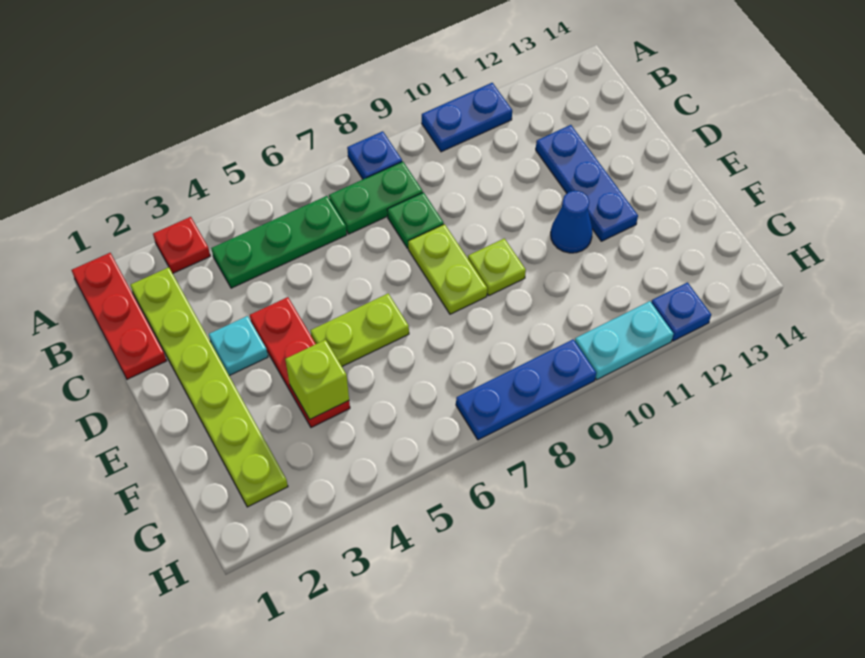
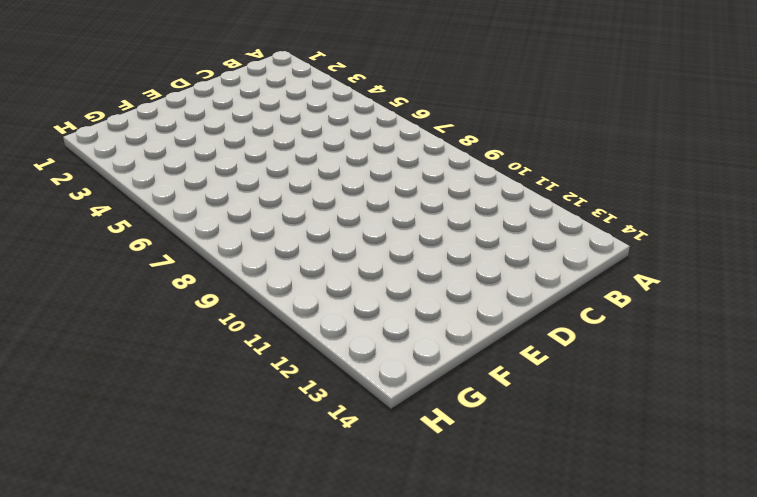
none -> red plate A1:C1 level 1
none -> red plate A3 level 1
none -> blue plate A8 level 1

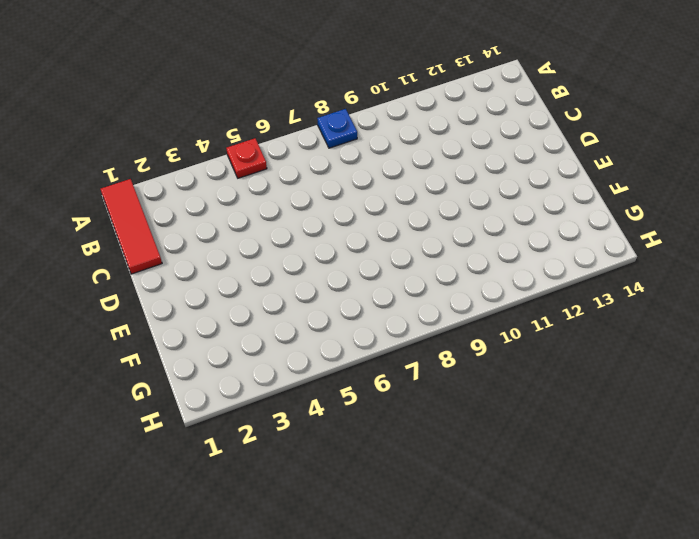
red tile A1:C1 level 1 -> red plate A1:C1 level 1
red plate A5 level 1 -> red plate A3 level 1
none -> blue plate A10:A11 level 1
none -> lime plate B2:G2 level 1
none -> green plate B4:B6 level 1

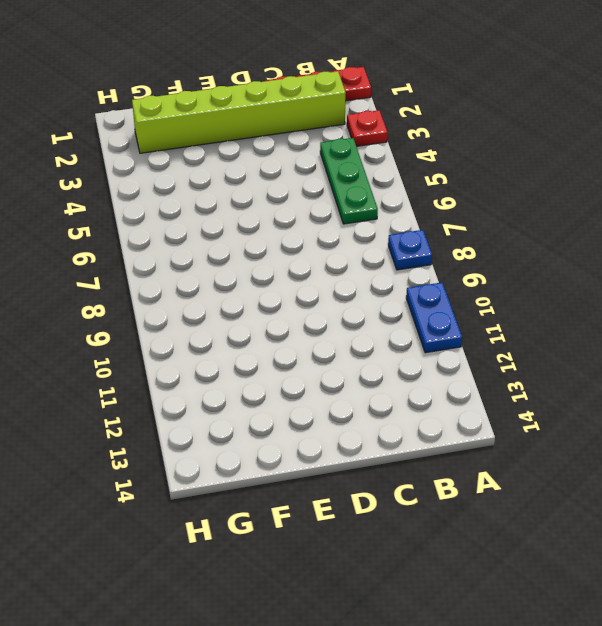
lime brick B2:G2 level 1 -> lime plate B2:G2 level 1
none -> green plate B7:B8 level 1
none -> green plate C8 level 1
none -> blue plate C12:E12 level 1

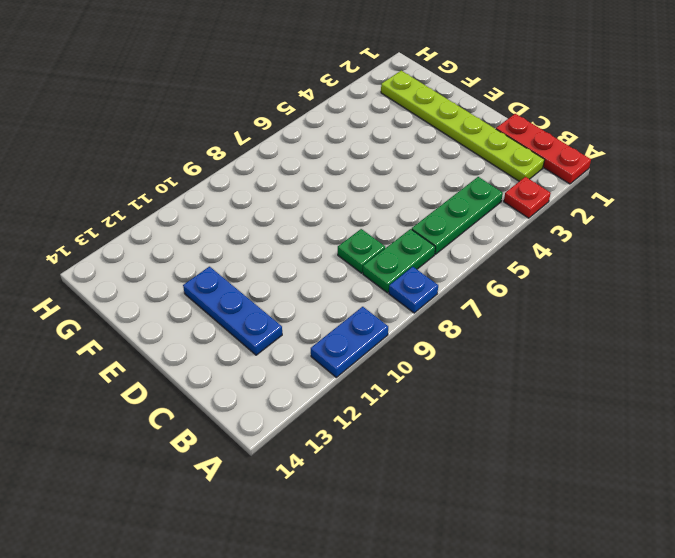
none -> cyan plate D3 level 1
none -> red plate D4:F4 level 1
none -> lime plate D8:E8 level 1

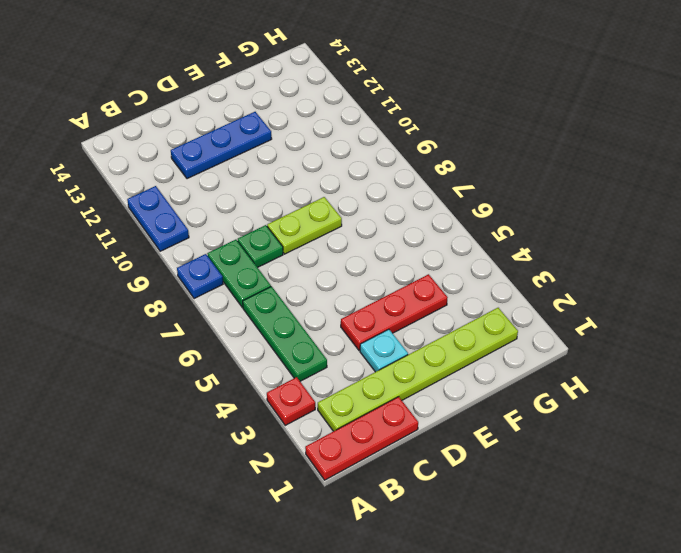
none -> lime plate E5:E6 level 1
none -> lime plate E9 level 1
none -> blue cone E11 level 1

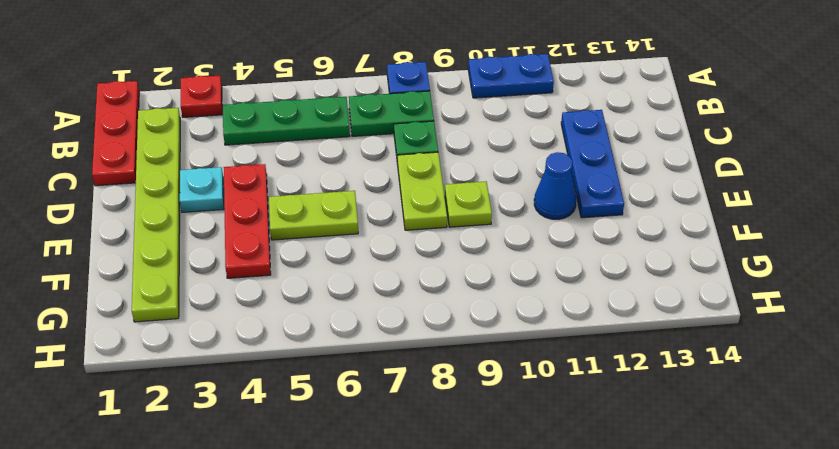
none -> blue plate H7:H9 level 1
none -> cyan plate H10:H11 level 1
none -> blue plate H12 level 1

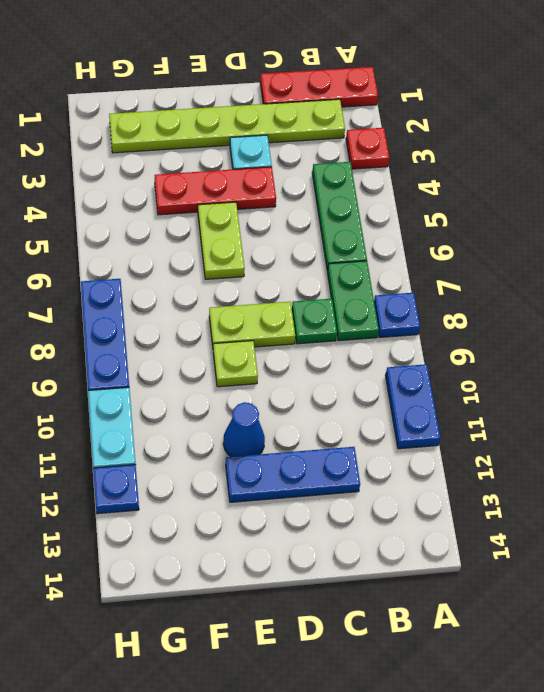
none -> lime brick F4 level 2

